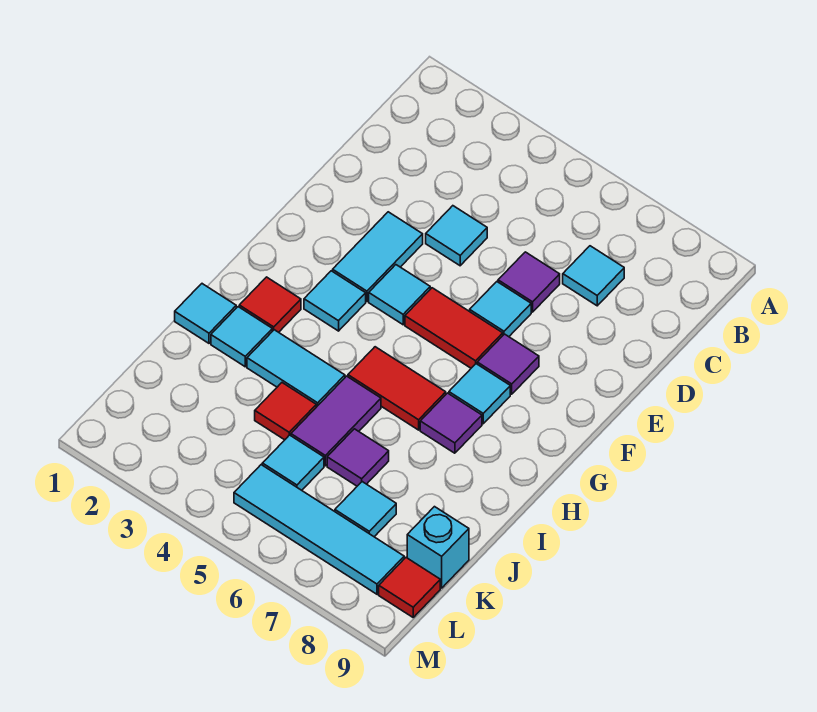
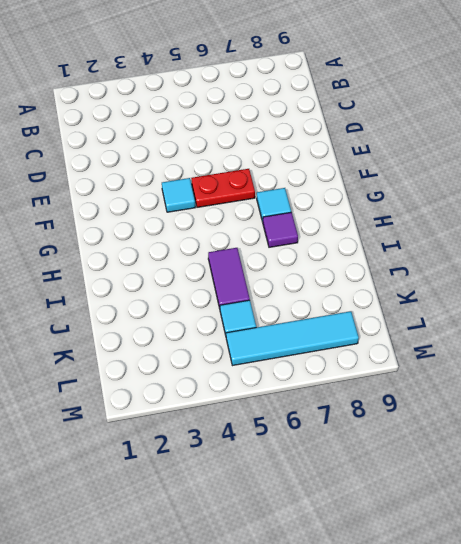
red plate F5:F6 level 1 -> red tile F5:F6 level 1
none -> cyan tile C7 level 1
none -> cyan tile D4 level 1
none -> purple tile D6 level 1

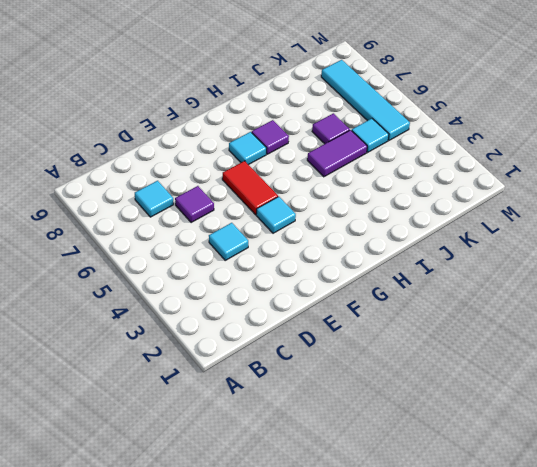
none -> cyan tile E3:F3 level 1
none -> cyan tile E6 level 1
none -> purple tile F7 level 1

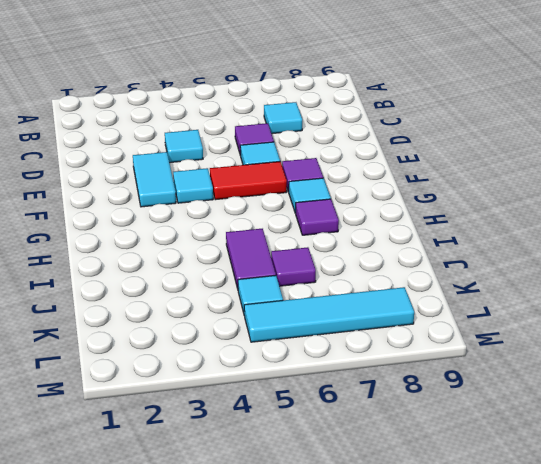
none -> cyan tile G3 level 1
none -> red tile H2 level 1
none -> red tile H5:H6 level 1

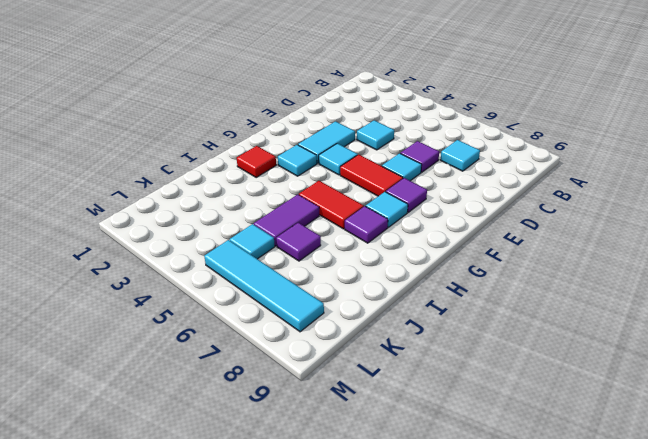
none -> cyan tile I1 level 1
none -> cyan tile I2 level 1
none -> cyan tile I3:I4 level 1

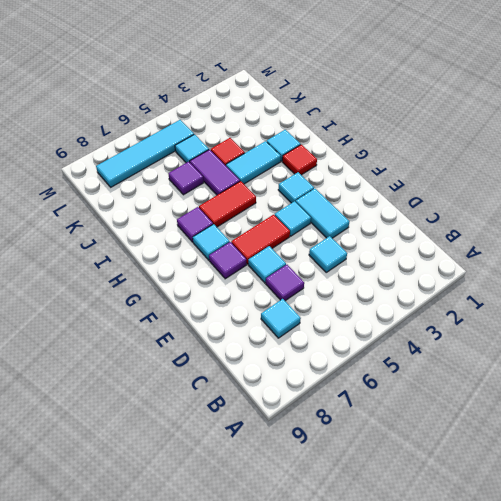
none -> cyan tile I1 level 1
none -> cyan tile K7 level 1
none -> cyan brick K9 level 1

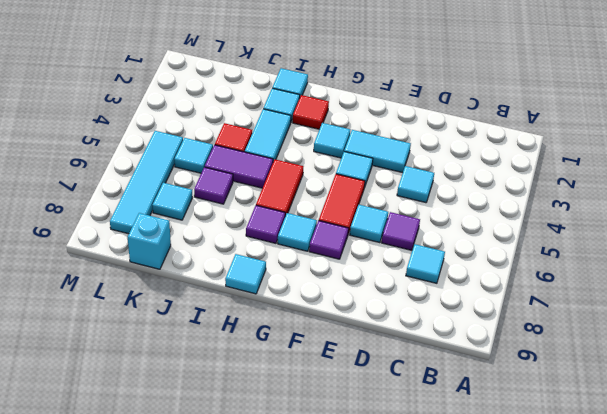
cyan tile H9 level 1 -> none
none -> red tile L9 level 1

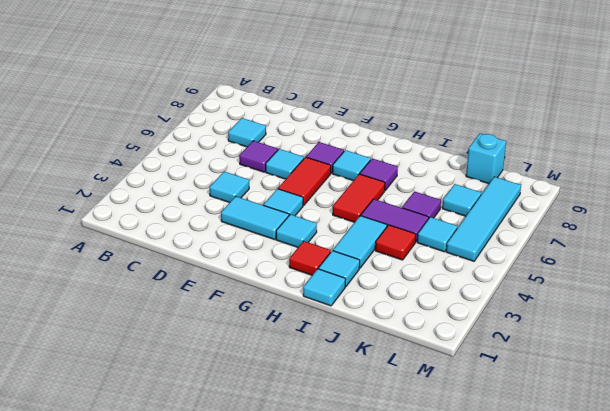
none -> red tile L9 level 1

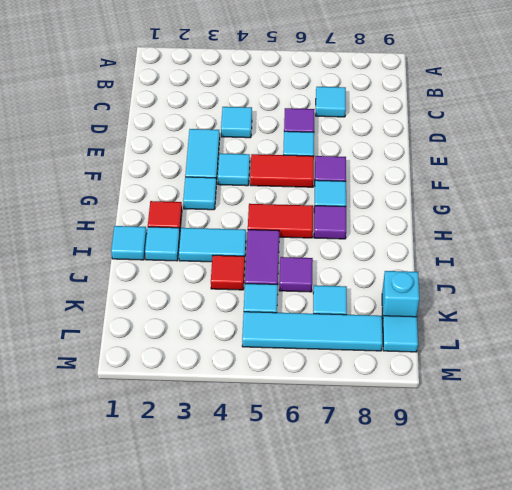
cyan tile L9 level 1 -> red tile L9 level 1

